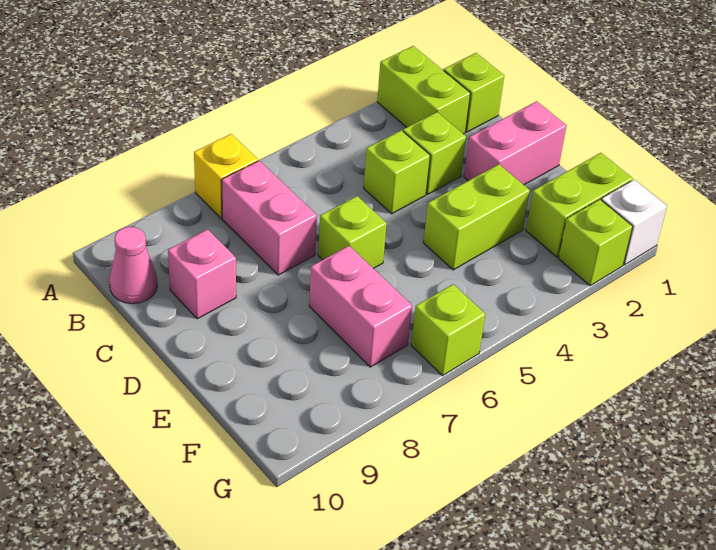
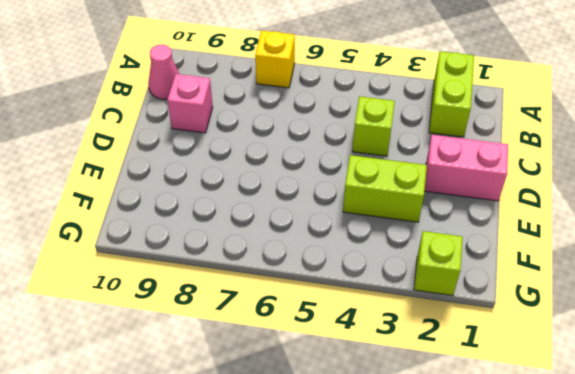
none -> lime brick B1 level 1
none -> pink brick B7:C7 level 1
none -> lime brick C3 level 1

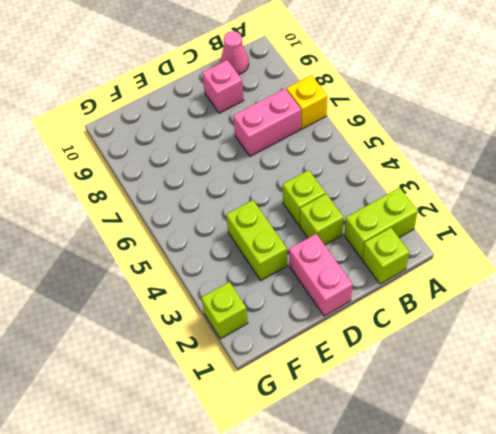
none -> lime brick D6 level 1
none -> pink brick E7:F7 level 1
none -> lime brick F1:F2 level 1

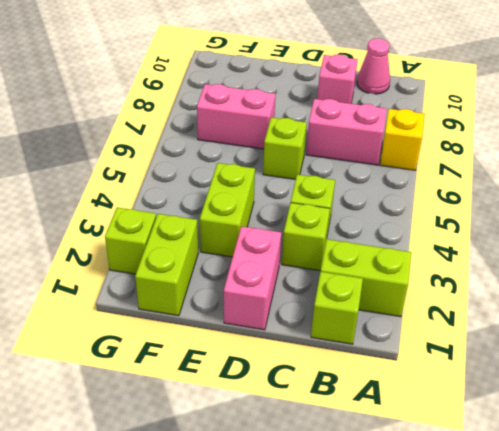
none -> white brick G1 level 1
none -> lime brick G6 level 1

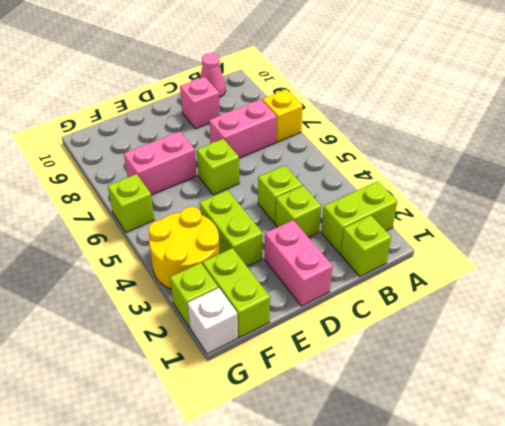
yellow round brick F3:G4 level 1 -> none

